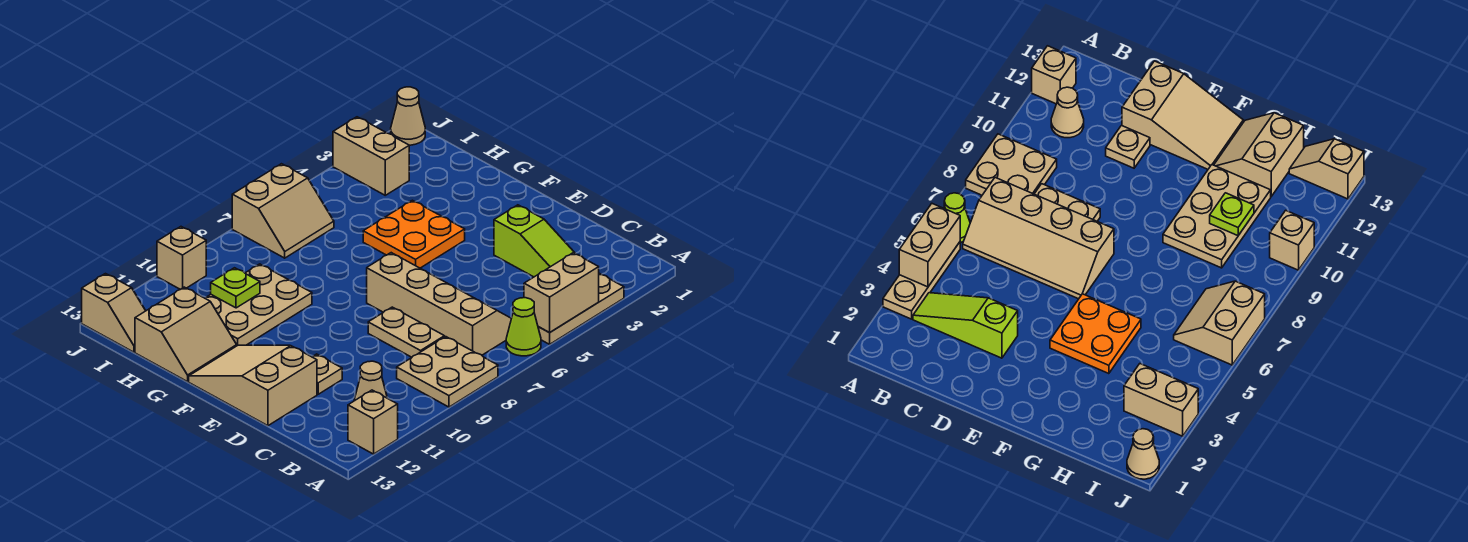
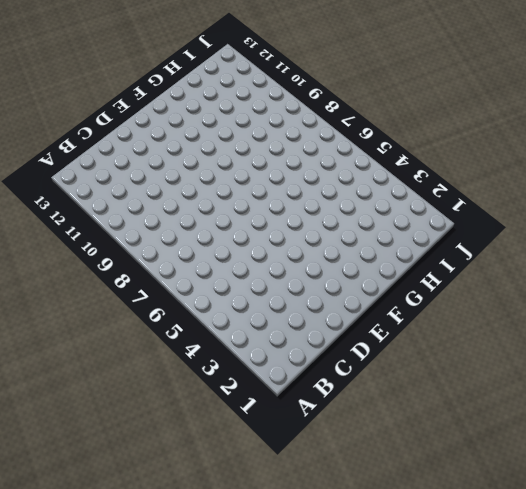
none -> tan plate A3:A5 level 1
none -> lime cone A6 level 1
none -> tan plate A8:B9 level 1

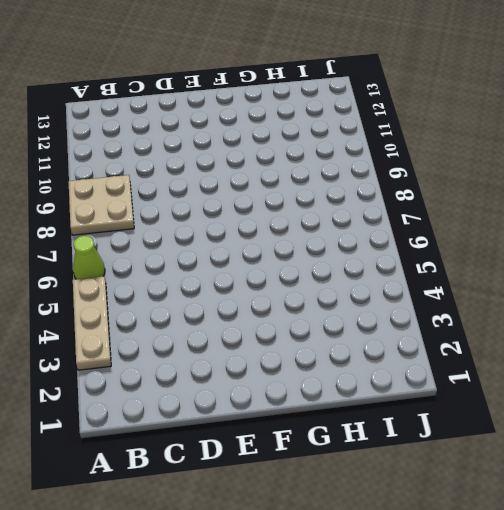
none -> tan brick A12 level 1
none -> lime slope B3:D3 level 1 top D
none -> tan slope B6:E7 level 1 top 7

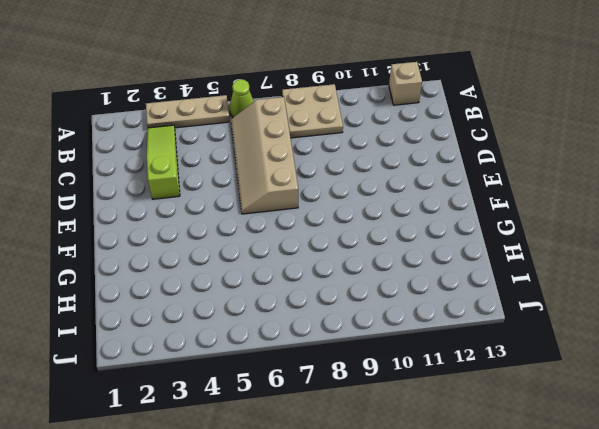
none -> tan cone B11 level 1
none -> tan plate C8:D8 level 1
none -> tan plate D11 level 1

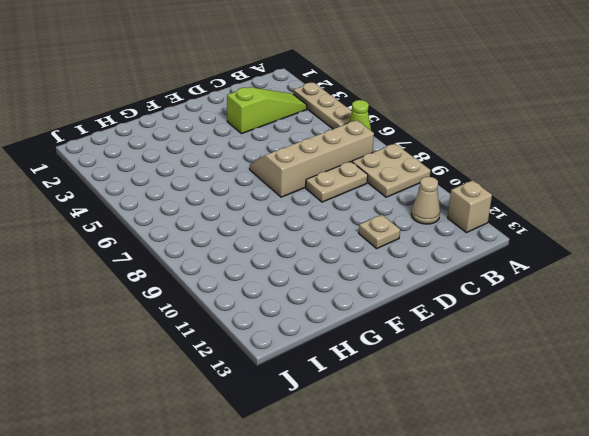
none -> tan slope D12:F13 level 1 top D
none -> orange plate F4:G5 level 1
none -> tan plate G9:H11 level 1

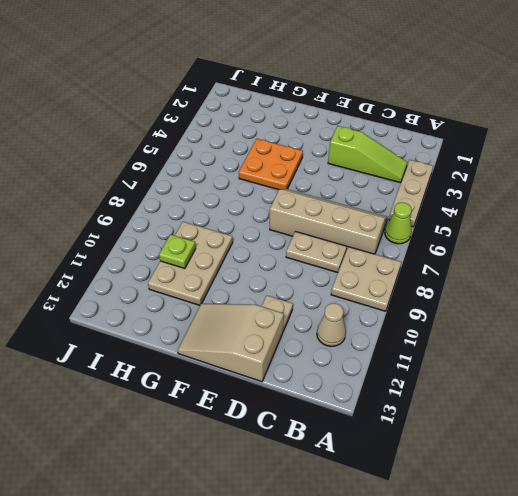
none -> tan brick A12 level 1
none -> tan slope G12:H13 level 1 top H
none -> tan brick I3:J3 level 1

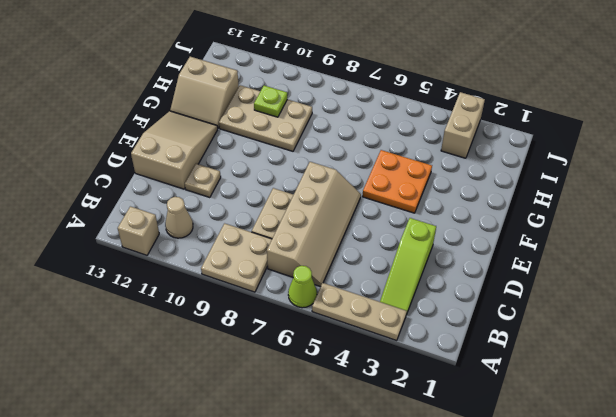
none -> tan slope I6:J7 level 1 top J
none -> tan slope I13:J13 level 1 top J
none -> tan cone J1 level 1

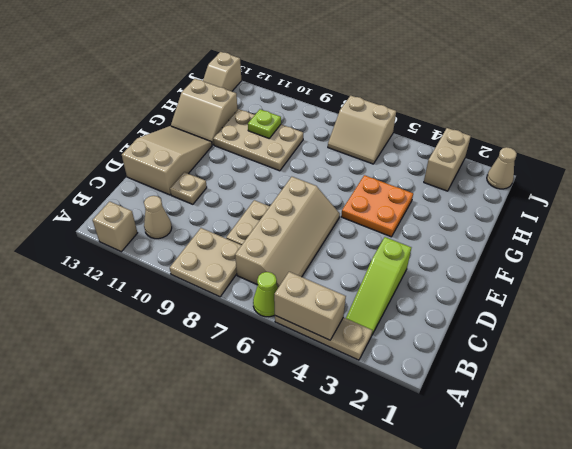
none -> tan brick J10 level 1

